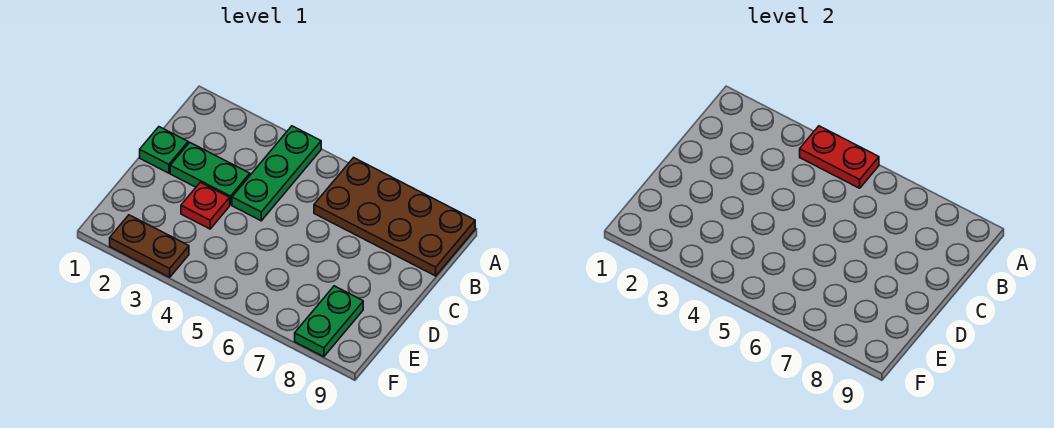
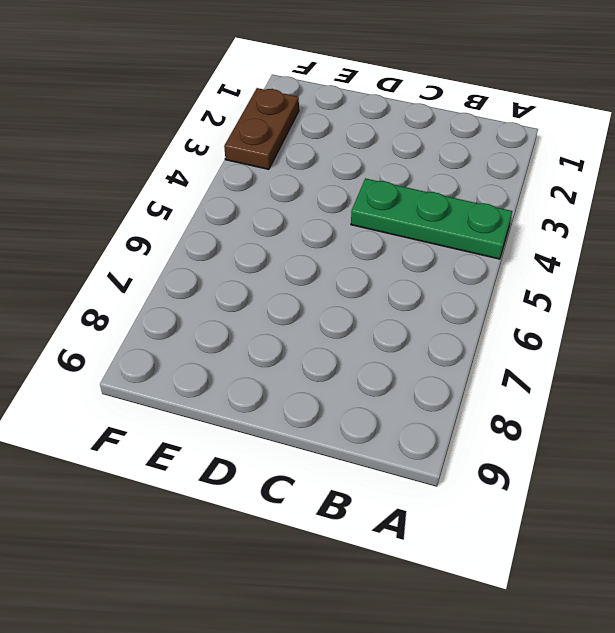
none -> brown plate A6:B9 level 1
none -> green plate C1 level 1

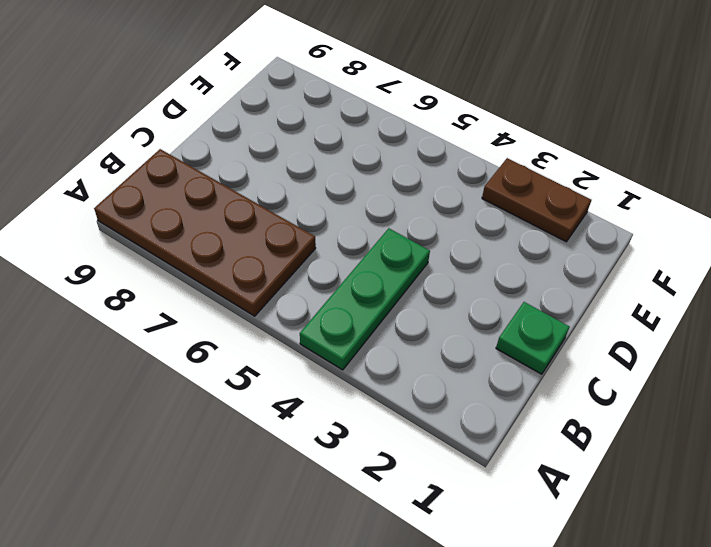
none -> green plate C2:C3 level 1
none -> red plate D3 level 1

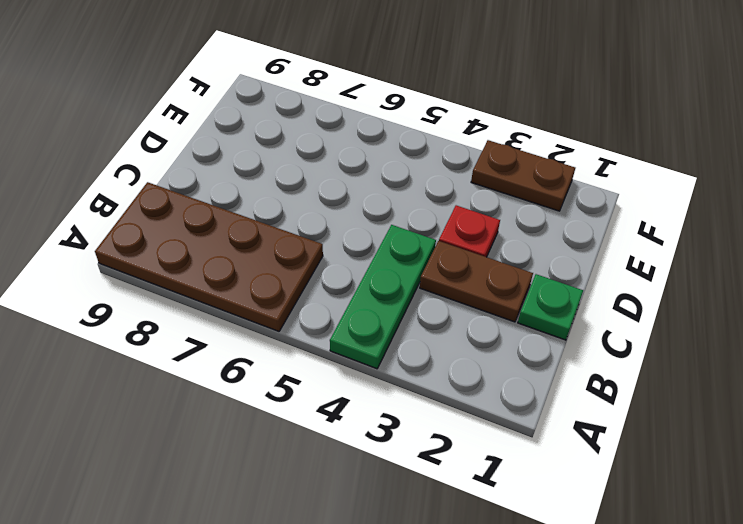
brown plate C2:C3 level 1 -> green plate C2:C3 level 1
none -> green plate E8:F8 level 1
none -> red plate A4:A5 level 2

